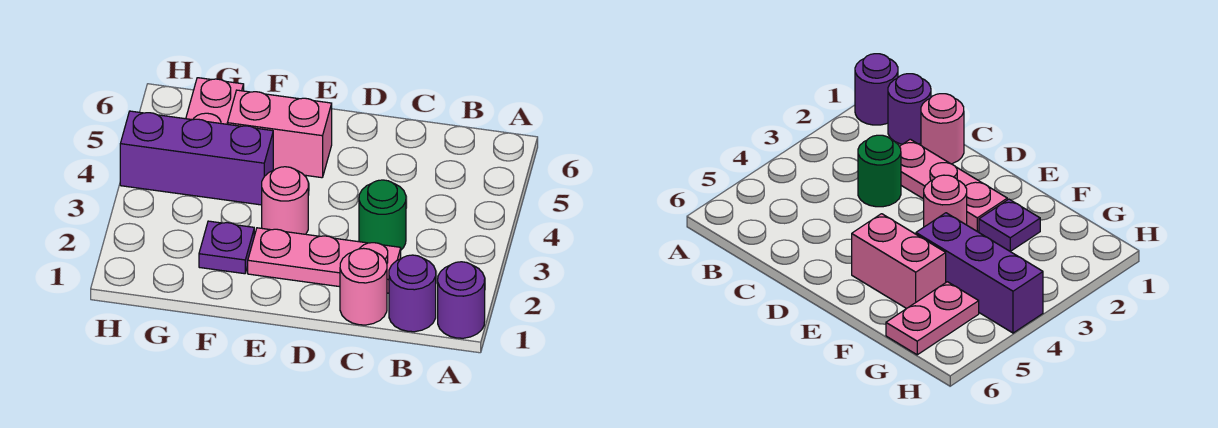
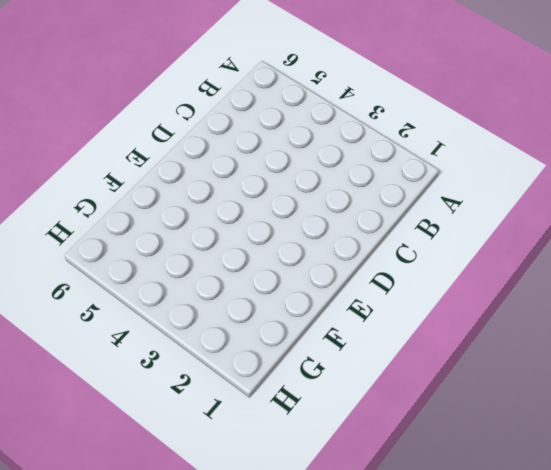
none -> purple round brick A1 level 1
none -> purple round brick B1 level 1

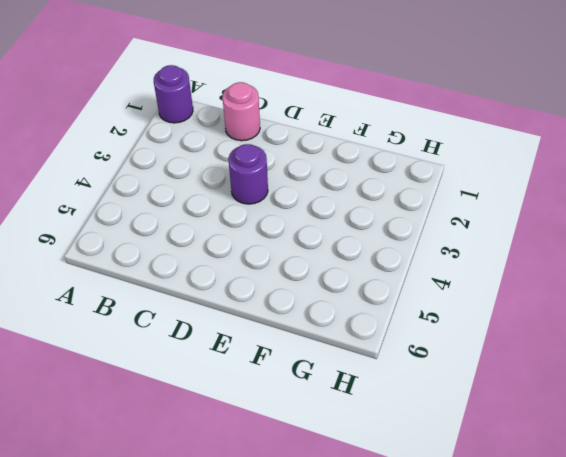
purple round brick D3 level 1 -> purple round brick B1 level 1
none -> pink plate C2:E2 level 1
none -> green round brick C3 level 1

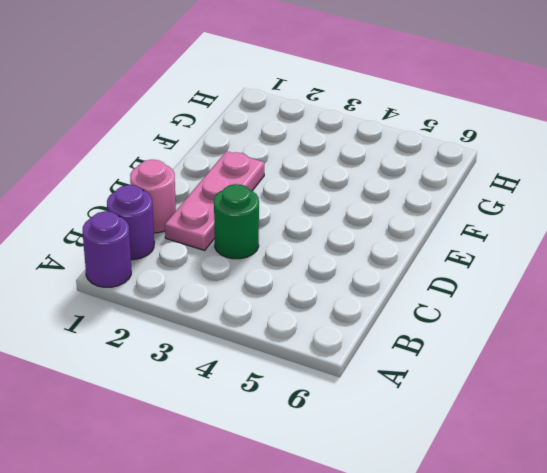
none -> pink round brick E3 level 1
none -> pink brick E5:F5 level 1

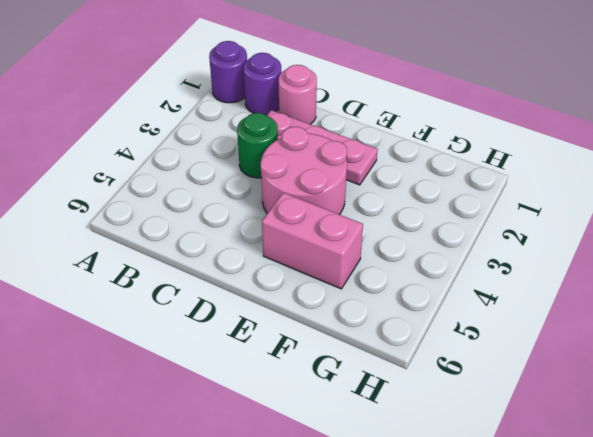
pink round brick D3:E4 level 1 -> pink round brick E3 level 1
none -> purple plate F2 level 1
none -> purple brick F4:H4 level 1

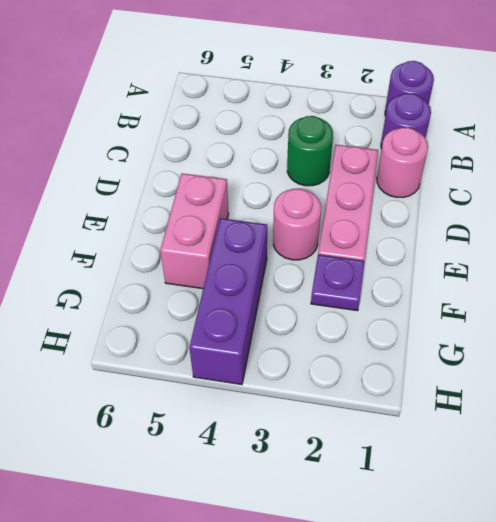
none -> pink plate G5:G6 level 1

